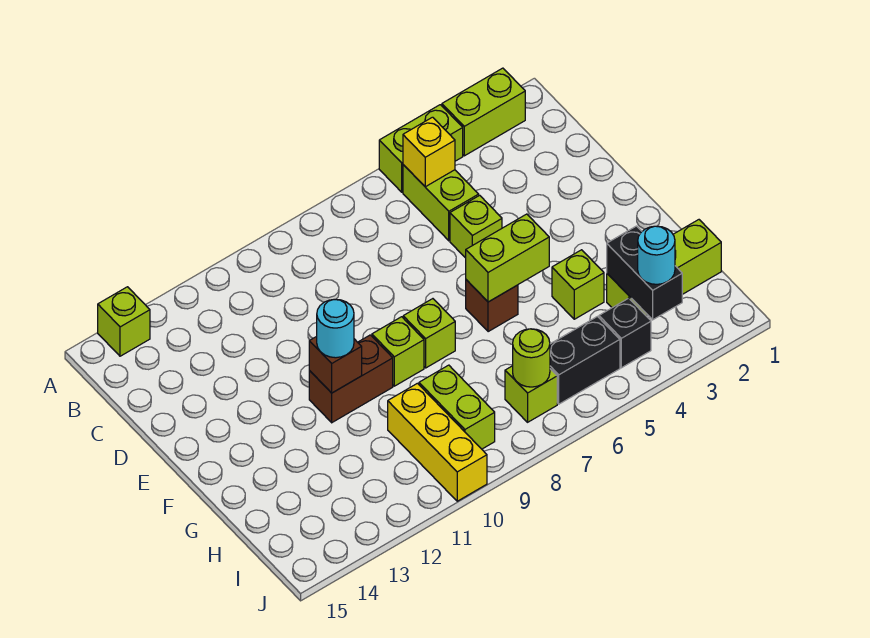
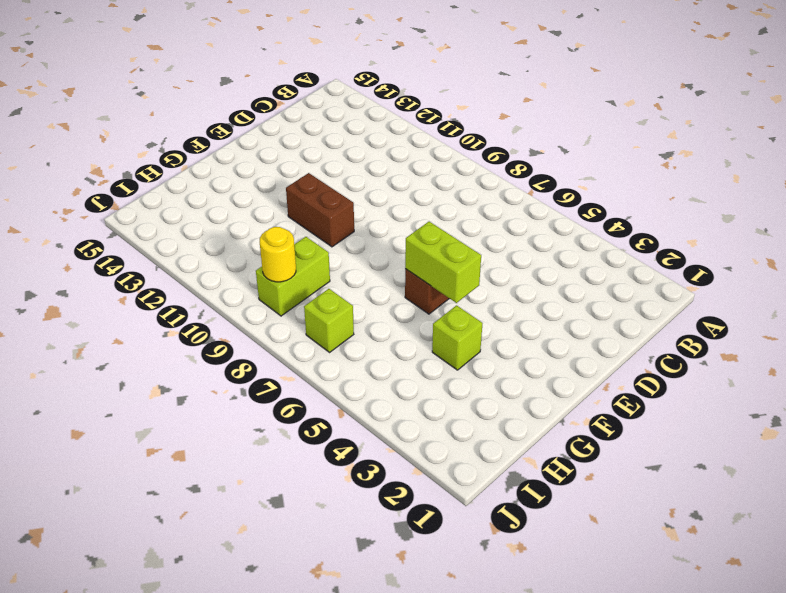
yellow round brick I9 level 2 -> none
none -> lime brick A2:A3 level 1
none -> lime brick A4:A5 level 1
none -> lime brick A14 level 1

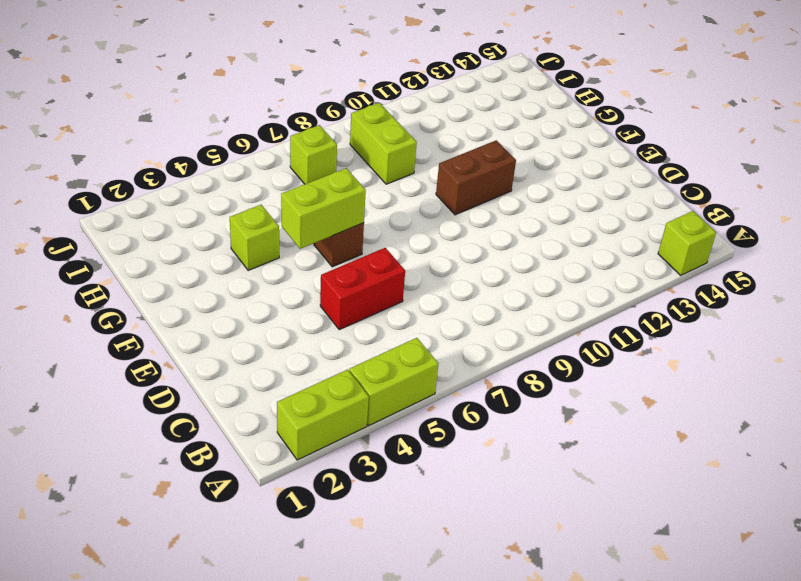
red brick D5:D6 level 1 -> lime brick D5 level 1
none -> lime brick B5:C5 level 1
none -> lime brick F8 level 1
none -> lime brick F9 level 1

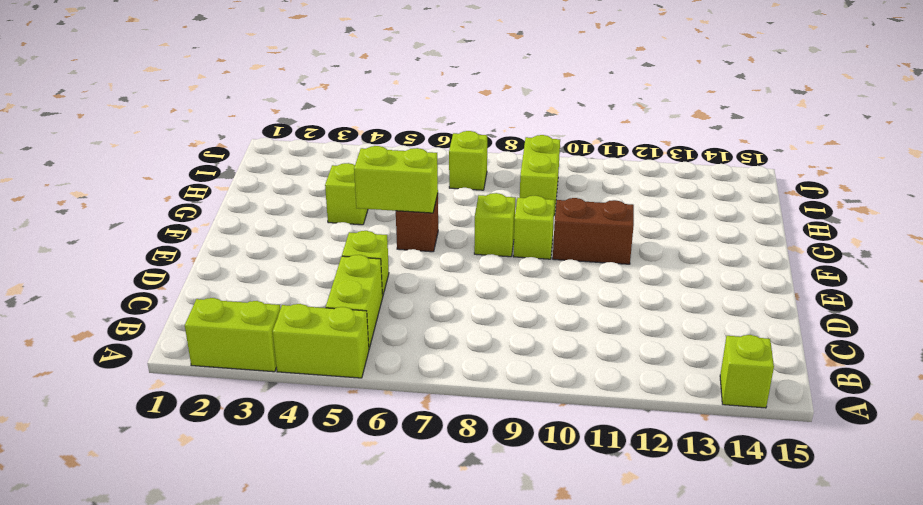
none -> lime brick H1:H3 level 1
none -> yellow brick H10:J10 level 1
none -> black brick I4 level 1

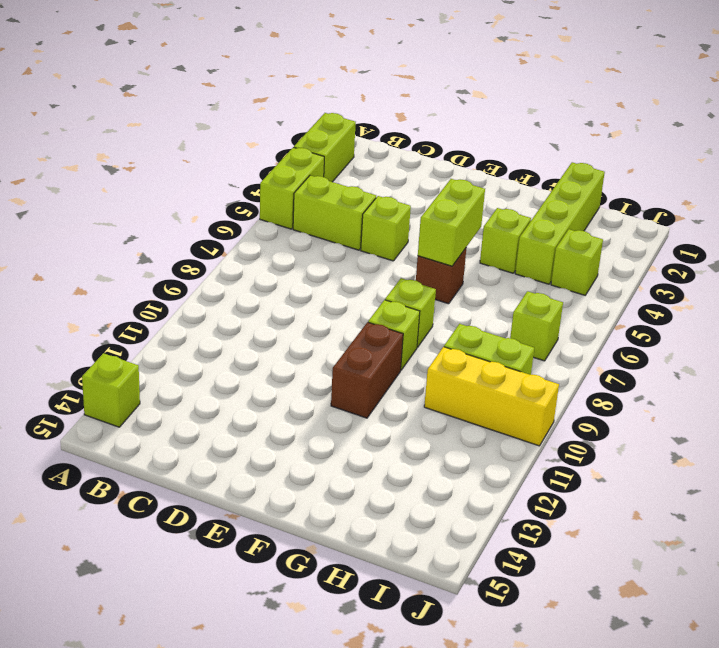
lime brick H1:H4 level 1 -> lime brick H1:H3 level 1
lime brick I4 level 1 -> black brick I4 level 1
none -> black brick I5:I6 level 1
none -> yellow brick B5 level 2
none -> brown brick F11 level 2

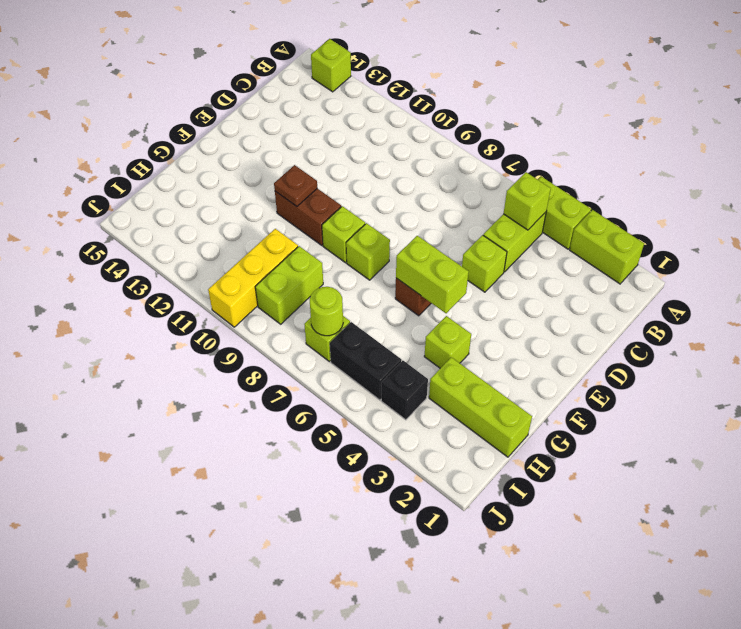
lime brick B5 level 2 -> yellow brick B5 level 2
brown plate F11 level 2 -> brown brick F11 level 2
none -> black brick H3:I3 level 2
none -> cyan round brick F11 level 3
none -> cyan round brick I3 level 3

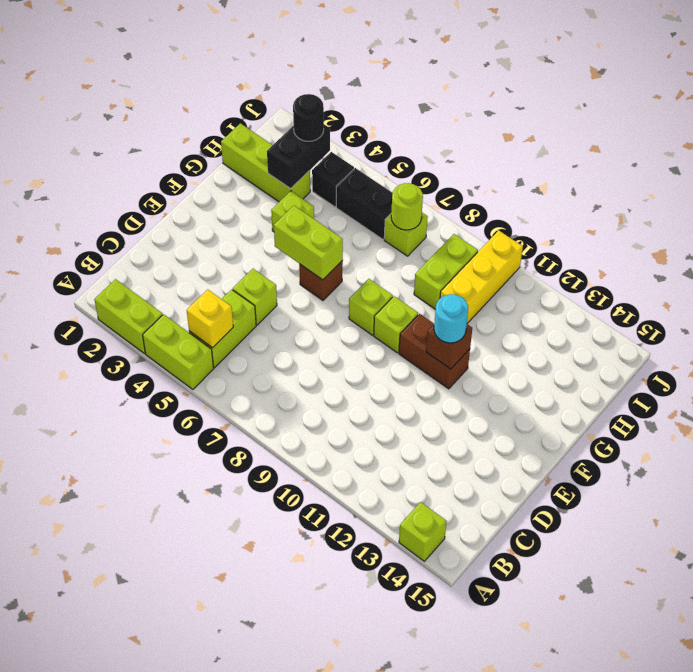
black round brick I3 level 3 -> cyan round brick I3 level 3

